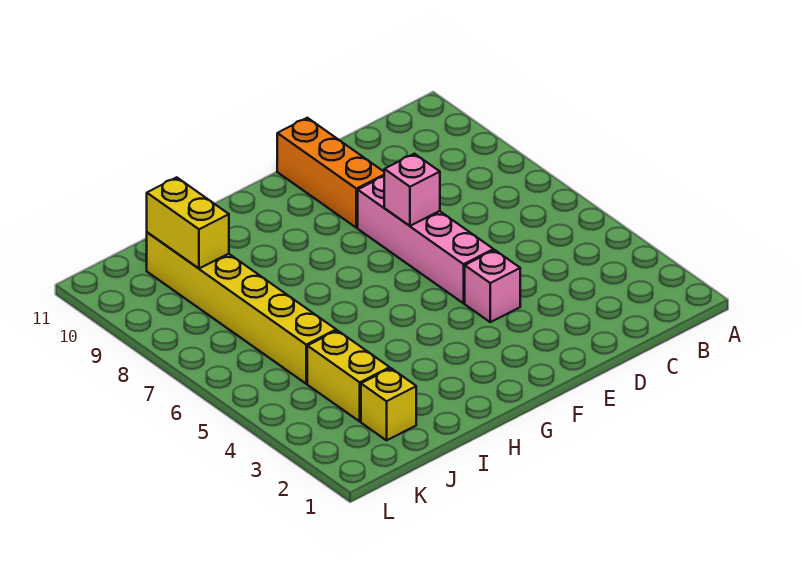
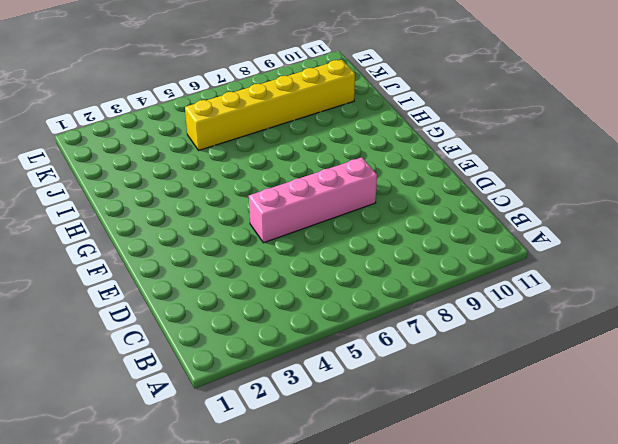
none -> pink brick E4 level 1
none -> orange brick E9:E11 level 1

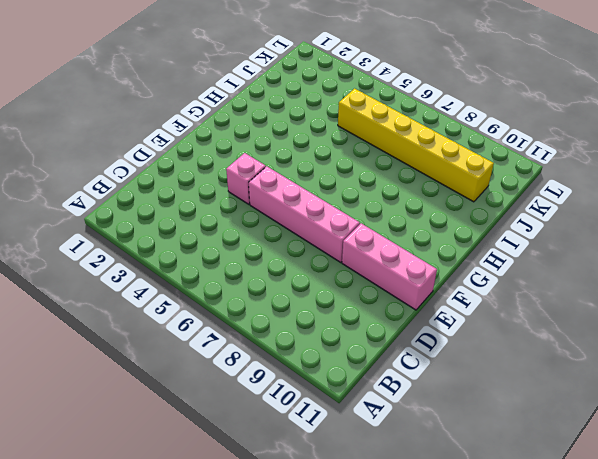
pink brick E9:E11 level 1 -> orange brick E9:E11 level 1
none -> yellow brick J2 level 1
none -> yellow brick J3:J4 level 1

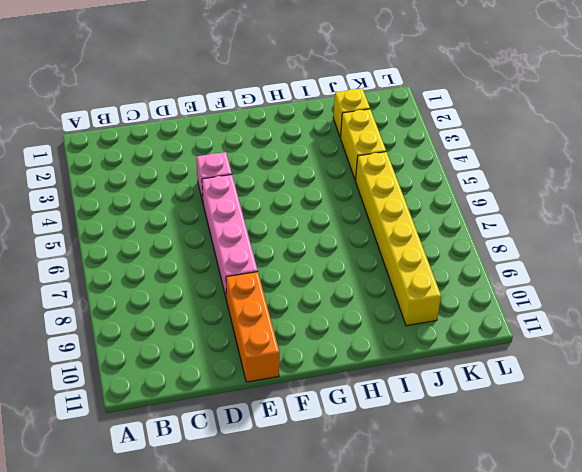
none -> pink brick E7 level 2
none -> yellow brick J9:J10 level 2

